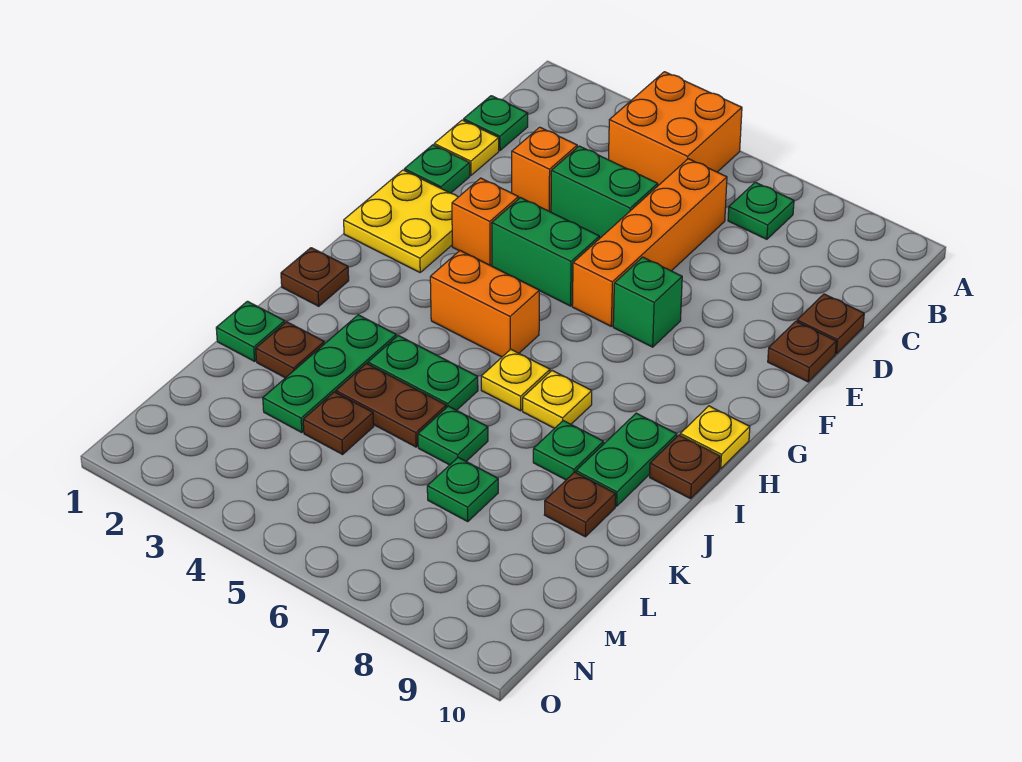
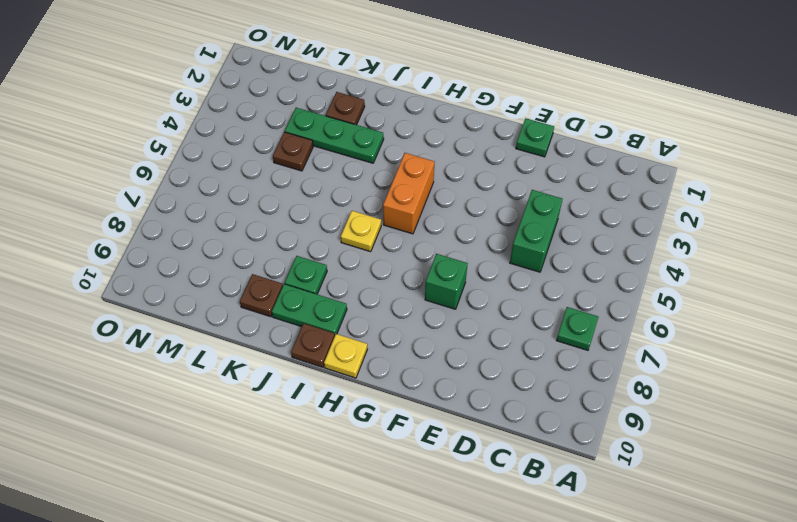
none -> orange brick A4:B5 level 1
none -> green plate C1 level 1
none -> orange brick C6:F6 level 1
none -> yellow plate D1 level 1

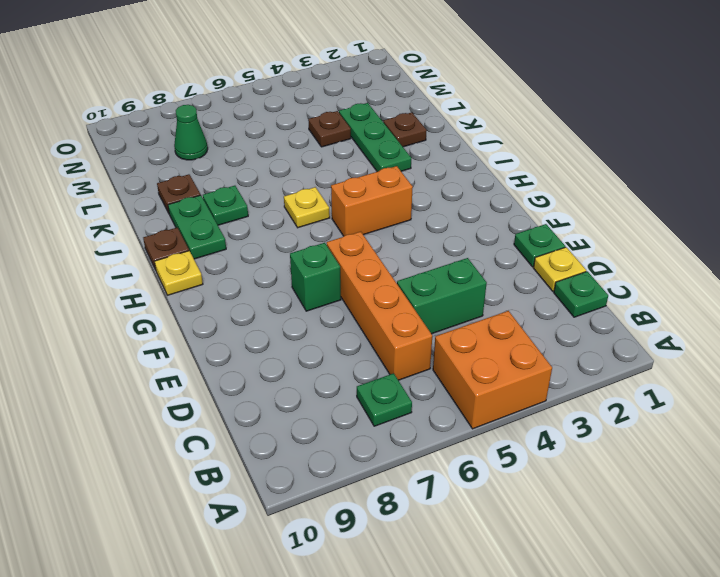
green cone M8 level 1 -> none
none -> orange brick D3 level 1
none -> brown plate D10 level 1
none -> brown plate E10 level 1
none -> yellow plate F1:G2 level 1

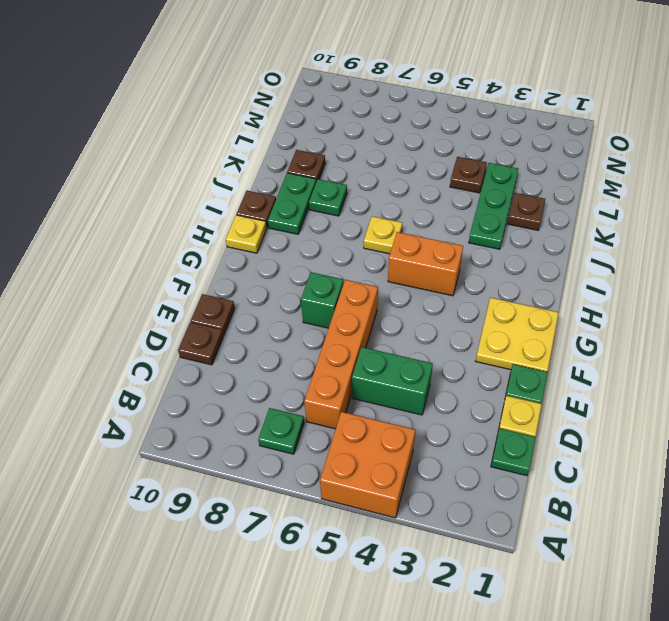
none -> orange brick D3 level 1
none -> orange brick F3 level 1
none -> green brick F4:F5 level 1
none -> brown plate I1 level 1

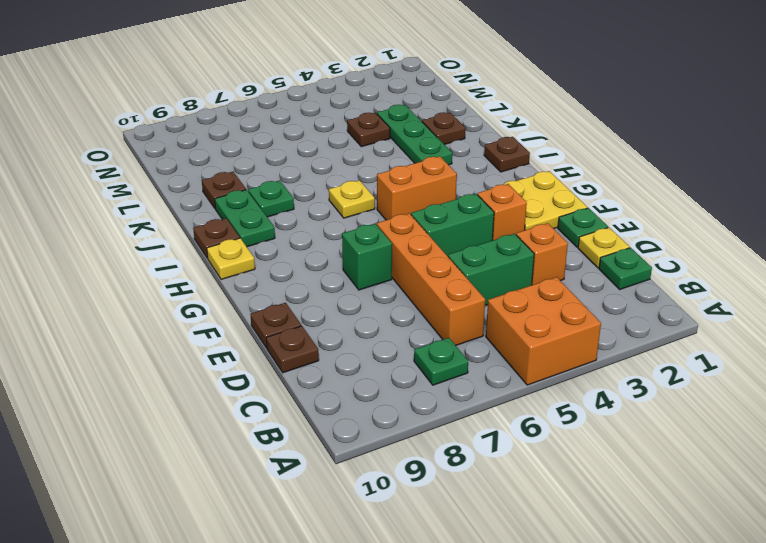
none -> yellow plate I7 level 1
none -> green plate J4:J5 level 1
none -> green plate K1 level 1
none -> brown plate K4:K5 level 1

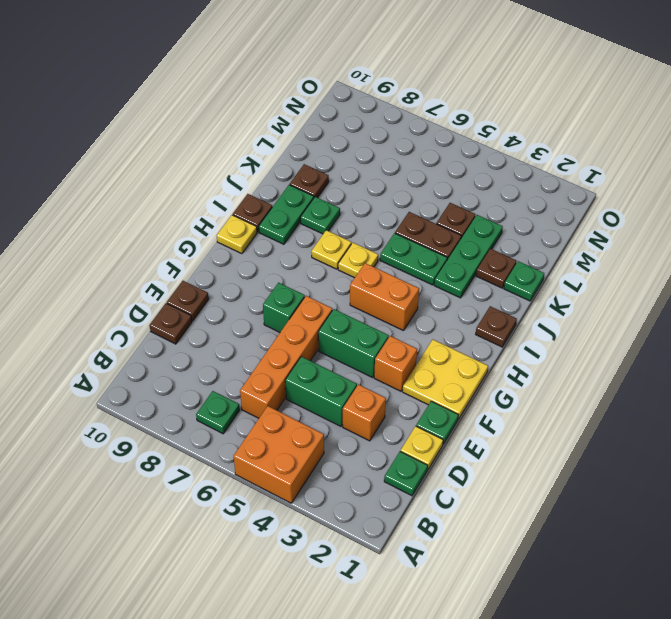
none -> green plate K6 level 1
none -> green plate L7 level 1

